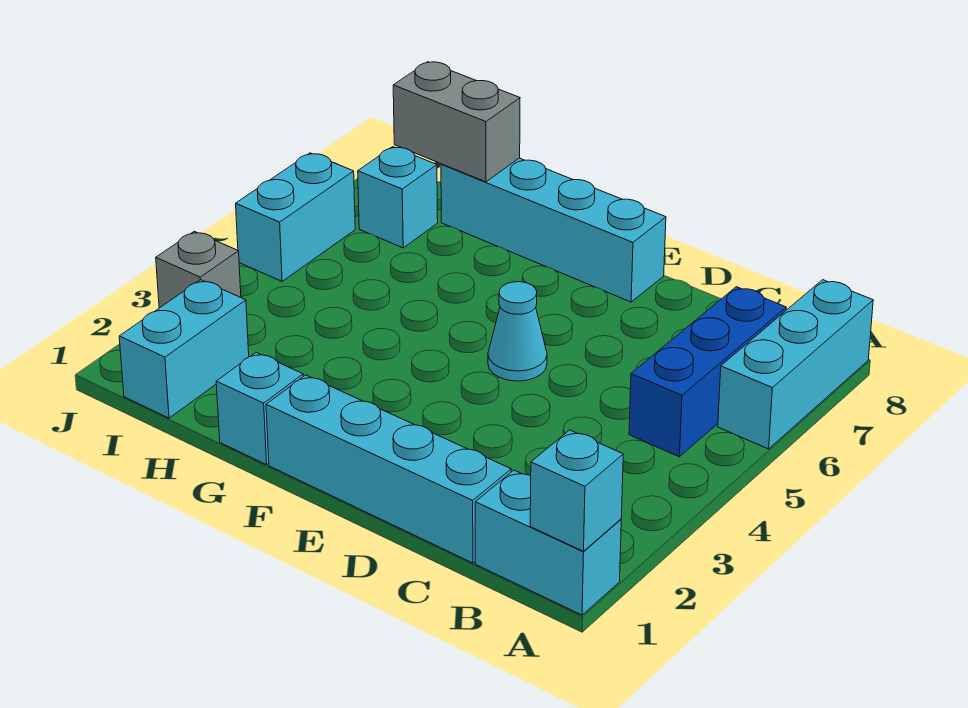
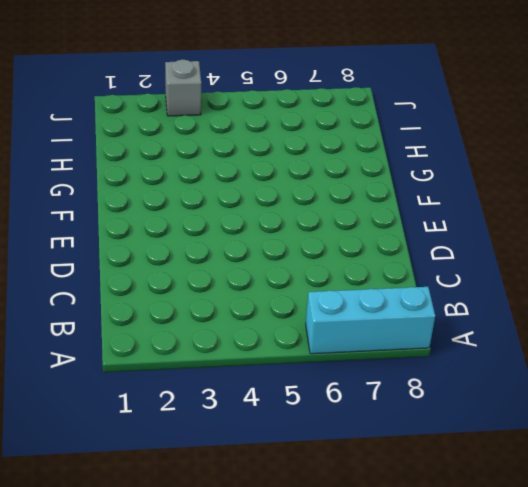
none -> cyan brick A1:B1 level 1
none -> blue brick B5:B7 level 1
none -> cyan brick C1:F1 level 1

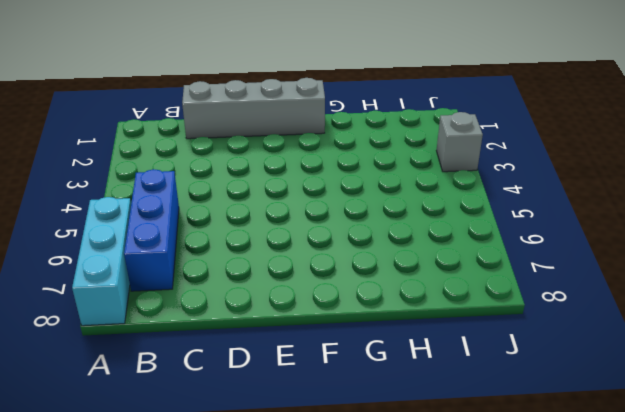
grey brick C1:F1 level 1 -> cyan brick C1:F1 level 1
none -> cyan brick A1:B1 level 1
none -> cyan cone E5 level 1
none -> cyan brick E8:H8 level 1

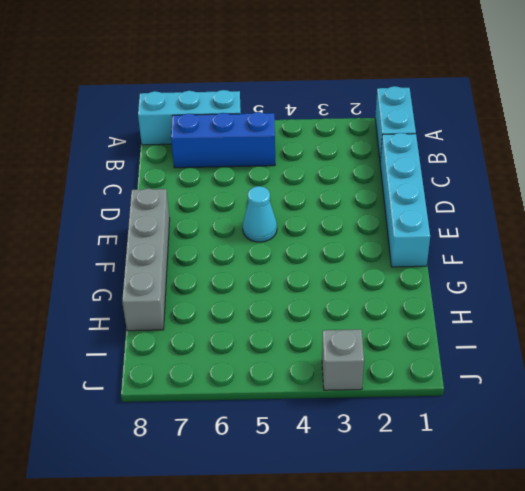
grey brick E8:H8 level 1 -> cyan brick E8:H8 level 1
none -> cyan brick G1 level 1
none -> cyan brick I1:I2 level 1
none -> cyan brick I7 level 1

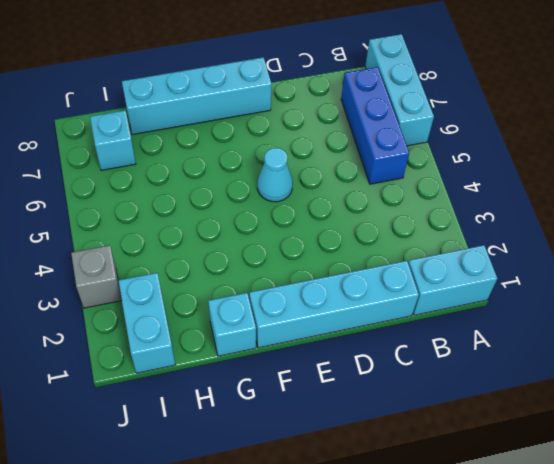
none -> cyan brick J5:J6 level 1
none -> cyan brick A1 level 2
none -> grey brick H8:I8 level 2

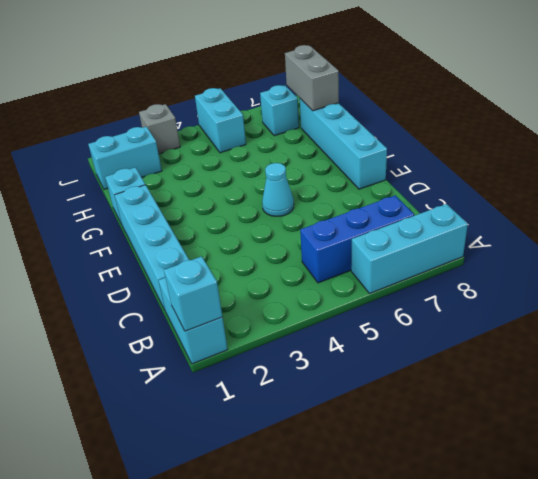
cyan brick I5:J5 level 1 -> cyan brick J5:J6 level 1

